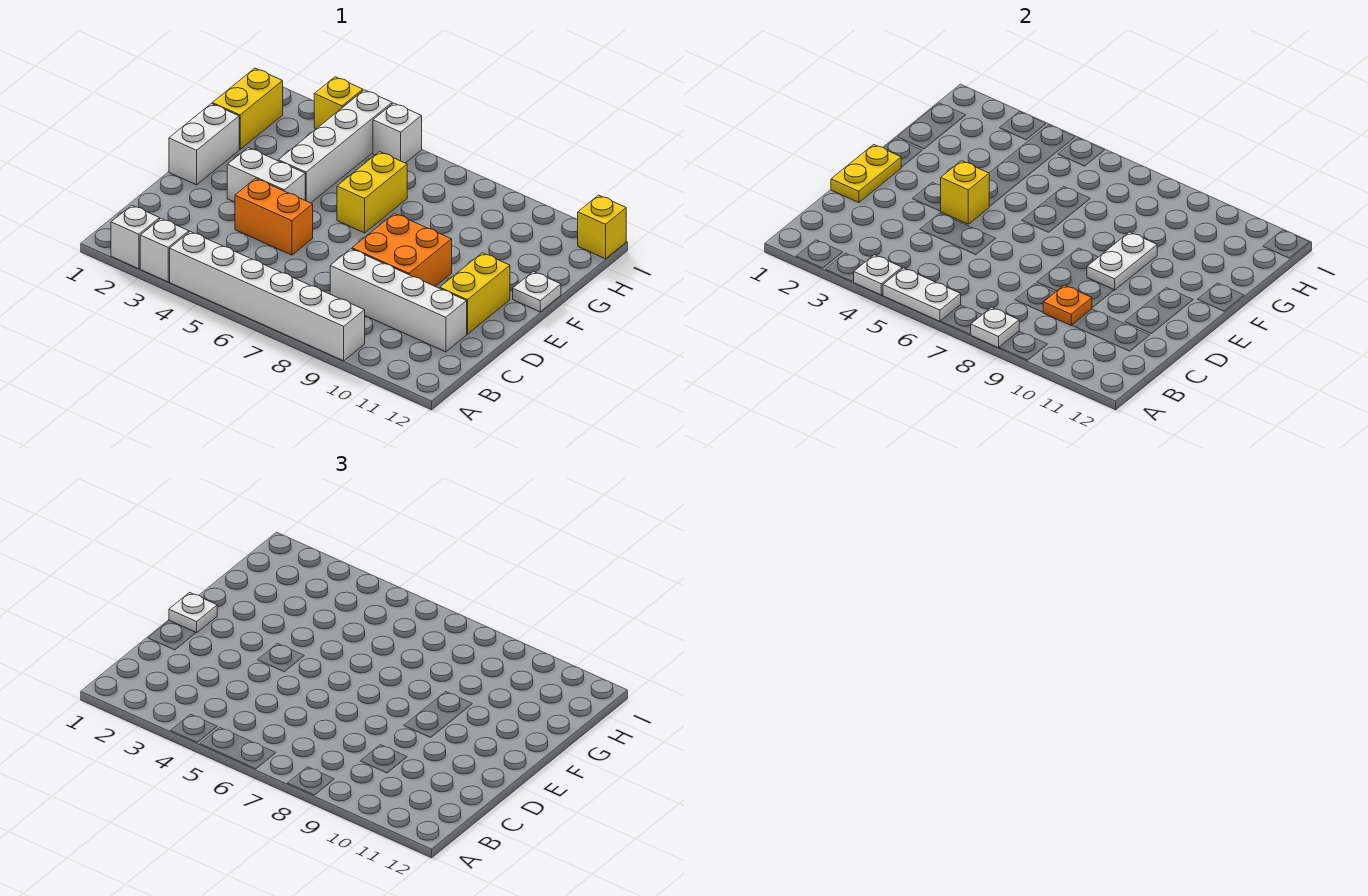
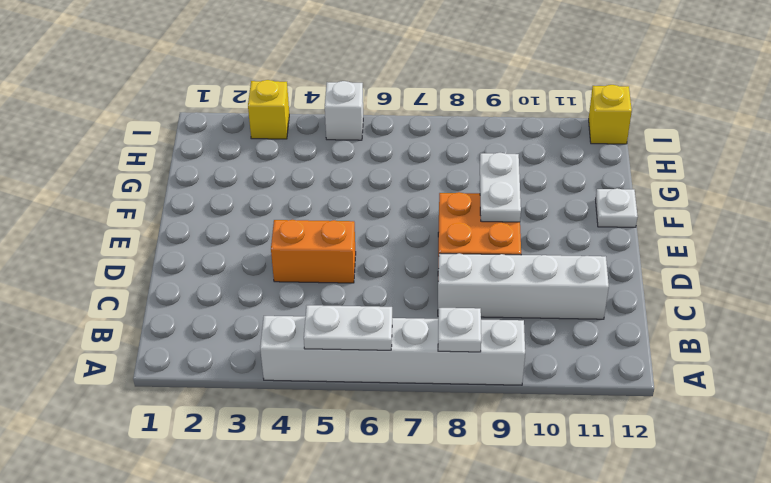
none -> white brick A2 level 1
none -> white brick A3 level 1
none -> yellow brick D11:E11 level 1

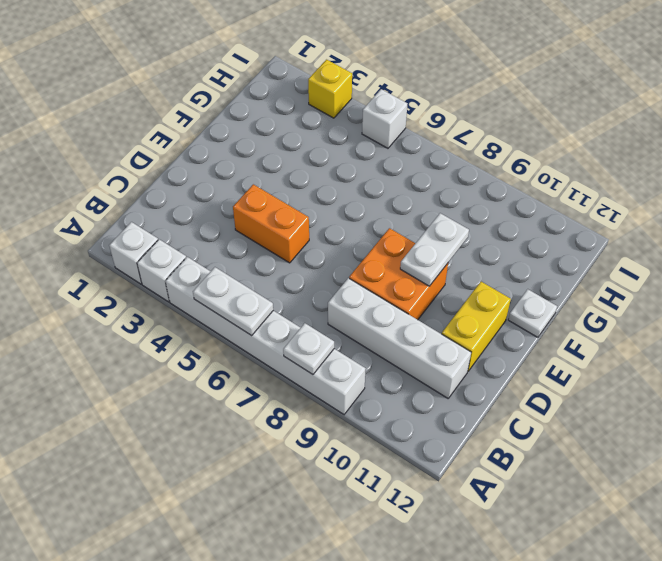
none -> white brick E1:F1 level 1
none -> white brick E3:E4 level 1
none -> white brick F4:I4 level 1

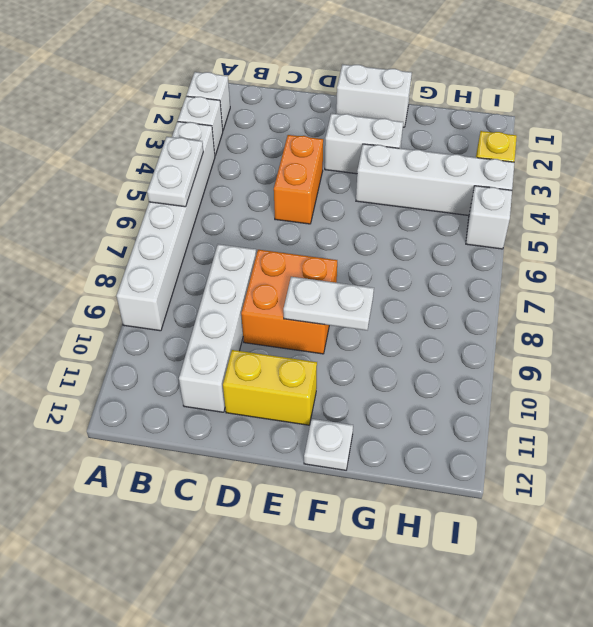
white brick E3:F3 level 1 -> white brick E3:E4 level 1
none -> yellow brick F6:G6 level 1
none -> yellow brick G1:H1 level 1
none -> yellow brick I12 level 1

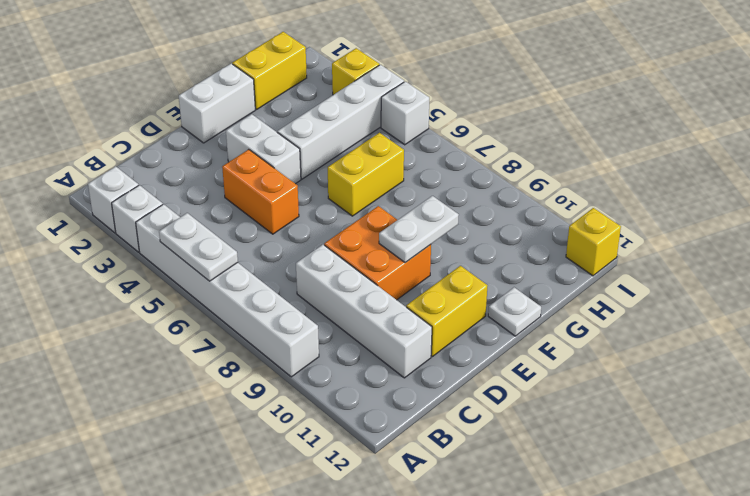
none -> white plate A4 level 2
none -> white plate A8 level 2
none -> orange plate C9 level 2

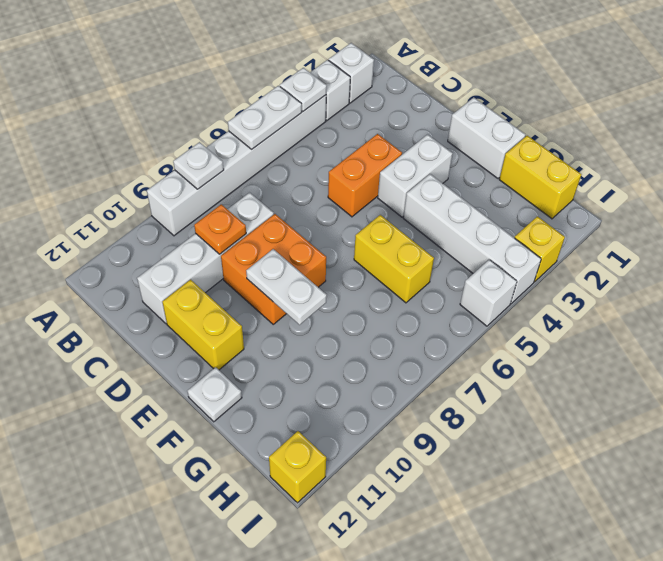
none -> yellow plate D1:E1 level 2
none -> yellow brick E4 level 2
none -> white plate E1 level 3

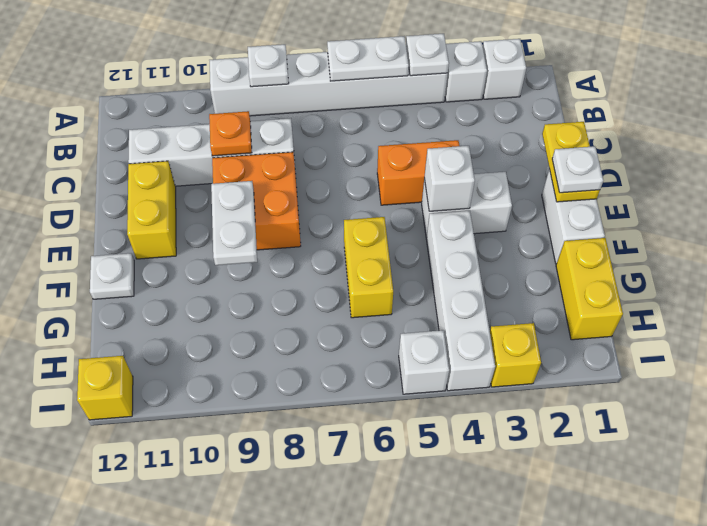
white brick E4 level 2 -> yellow brick E4 level 2

